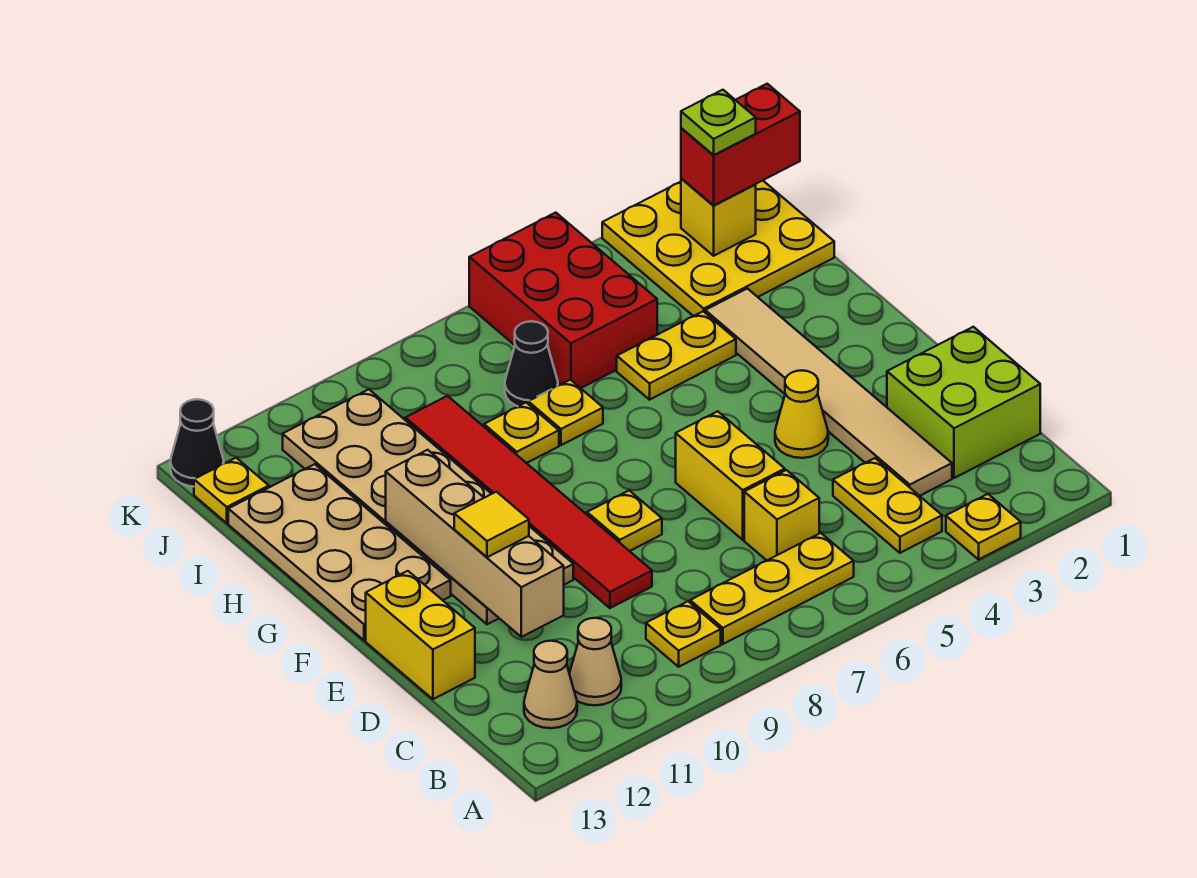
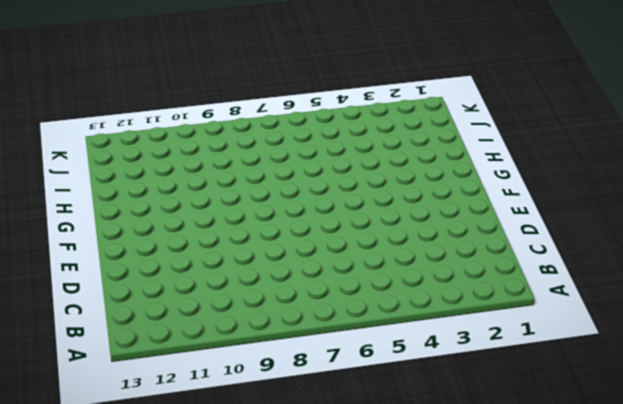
none -> yellow plate A3 level 1
none -> yellow plate B4:C4 level 1
none -> yellow plate B6:B8 level 1

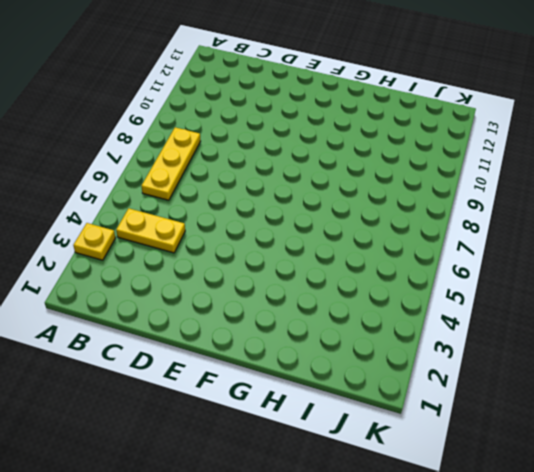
none -> yellow plate B9 level 1
none -> tan cone B11 level 1
none -> tan cone B12 level 1

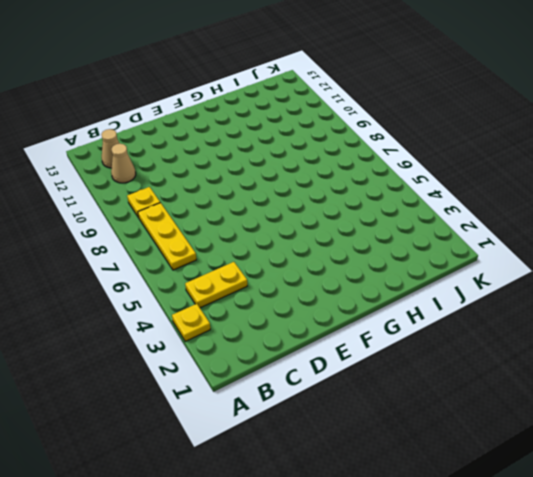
none -> lime brick C1:D2 level 1
none -> tan tile C3:H3 level 1
none -> yellow brick C6 level 1

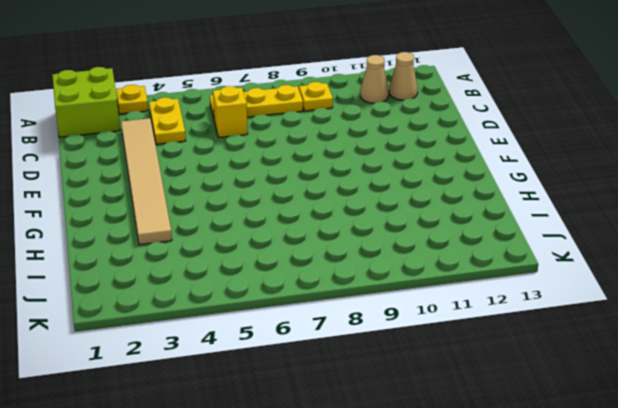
lime brick A1:B2 level 1 -> lime brick C1:D2 level 1
none -> yellow brick D6:E6 level 1
none -> red tile D9:I9 level 1
none -> yellow brick D13:E13 level 1

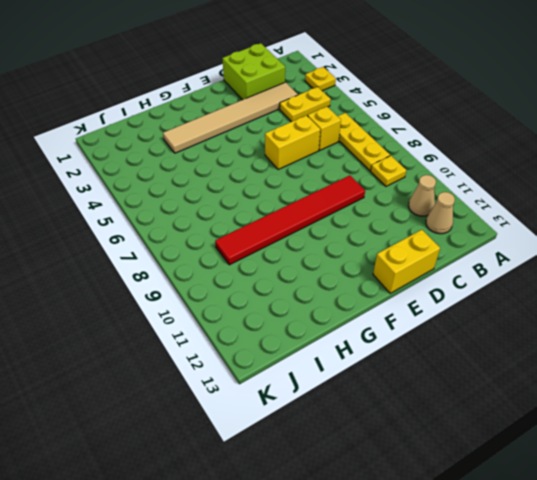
none -> yellow cone E4 level 1
none -> yellow plate E8 level 1
none -> tan plate E10:J11 level 1

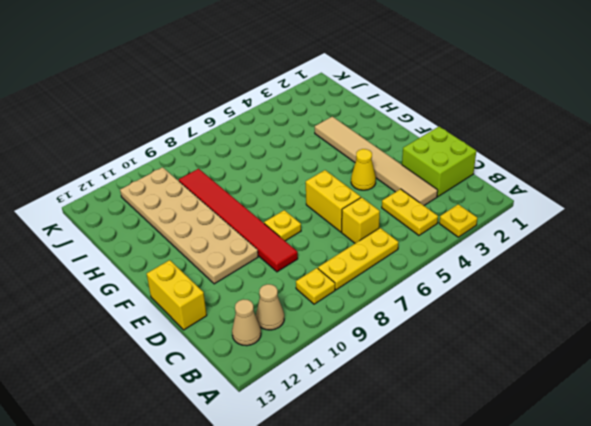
none -> tan plate F12:I13 level 1
none -> yellow plate H4:H5 level 1
none -> yellow plate H7 level 1

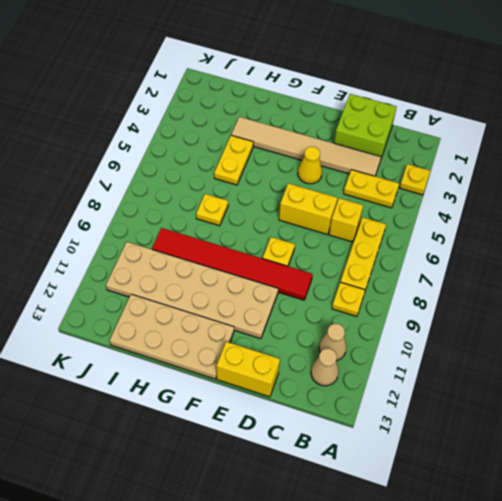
none -> yellow plate H8 level 1
none -> yellow plate I1:K3 level 1
none -> red brick I5:K6 level 1

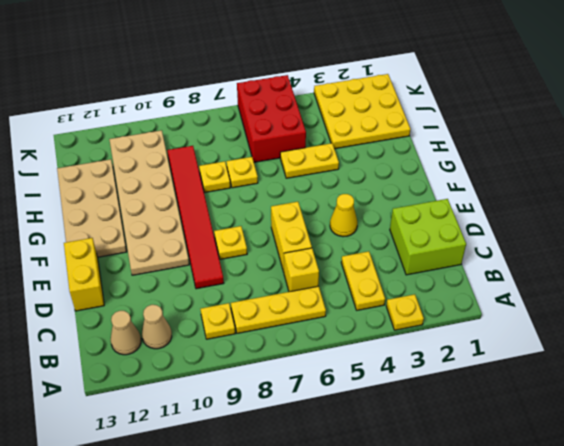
none -> tan tile C3:H3 level 1
none -> black cone I7 level 1
none -> yellow plate J13 level 1

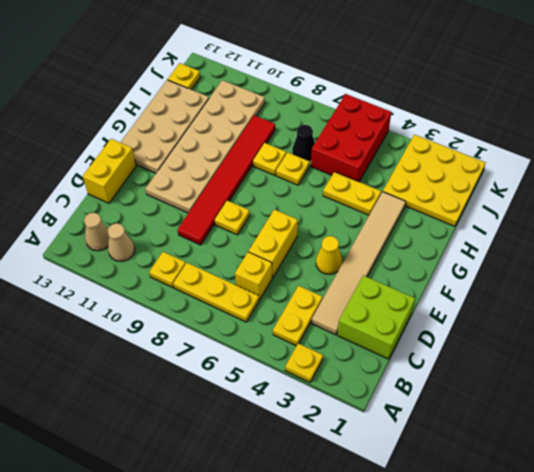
none -> black cone K13 level 1
none -> tan brick D11:G11 level 2
none -> yellow brick J2 level 2

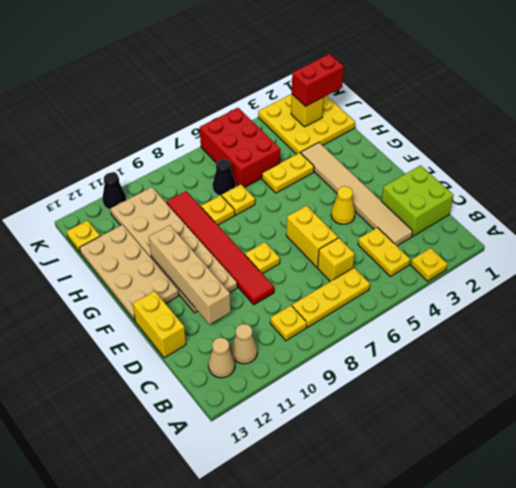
black cone K11 level 1 -> black cone K13 level 1
none -> yellow tile E11 level 3
none -> lime plate J2 level 4

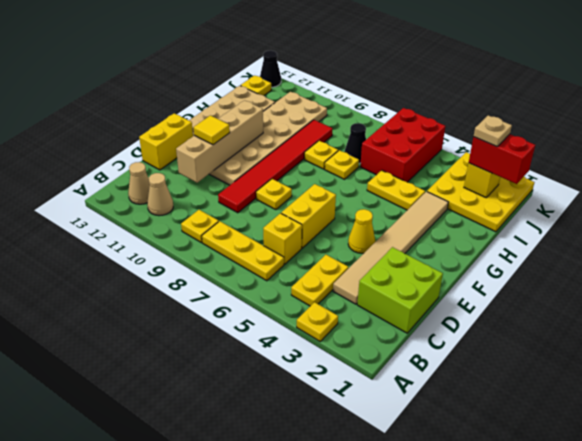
tan plate J2 level 4 -> lime plate J2 level 4

